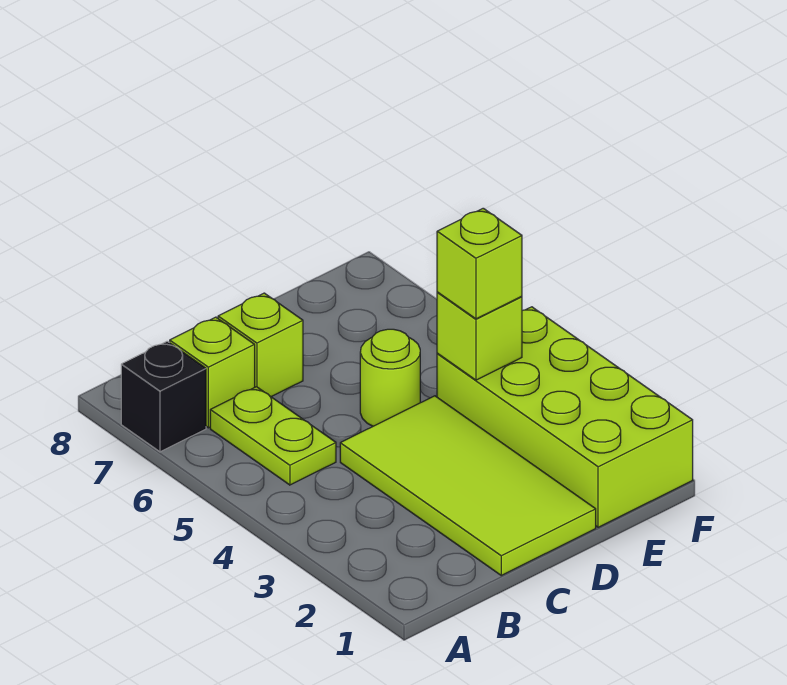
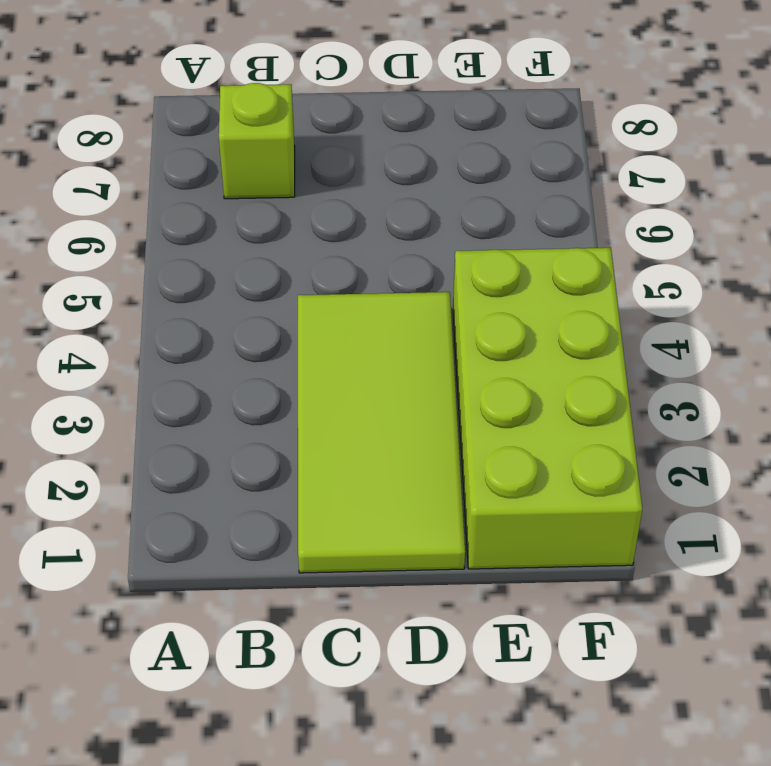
none -> black brick A7 level 1
none -> lime plate B5:B6 level 1

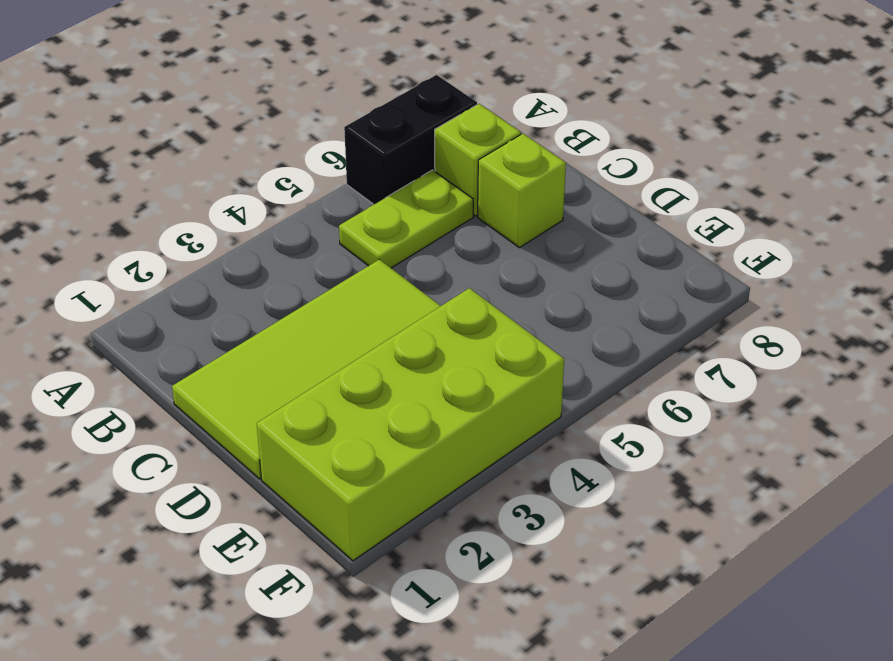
black brick A6:A7 level 1 -> black brick A7 level 1
none -> lime round brick D5 level 1
none -> lime brick E4 level 2

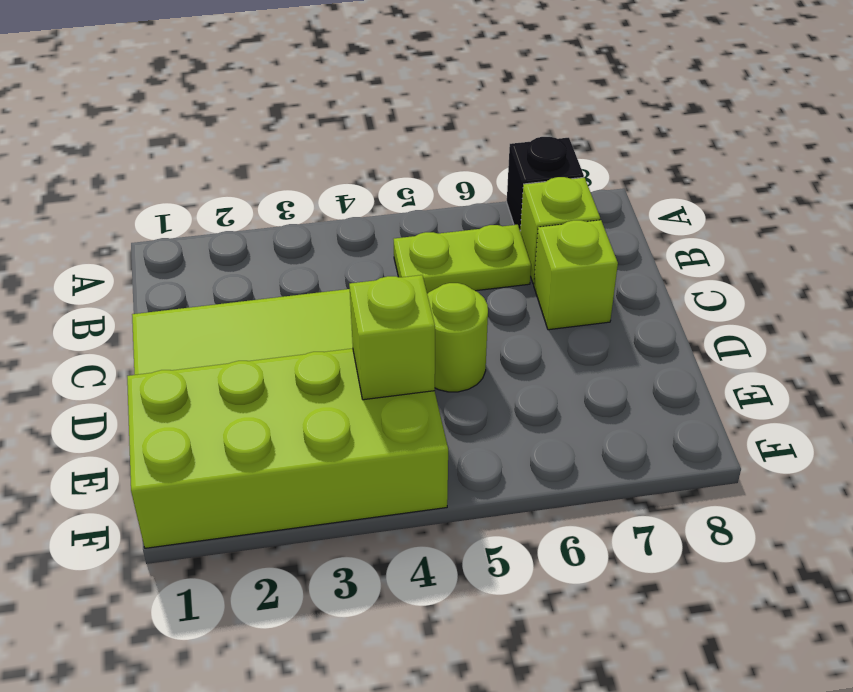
none -> lime brick E4 level 3

